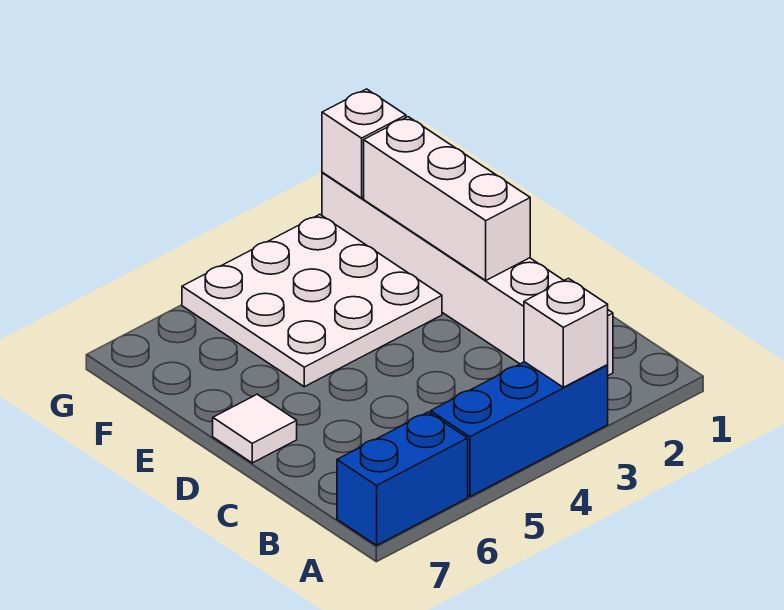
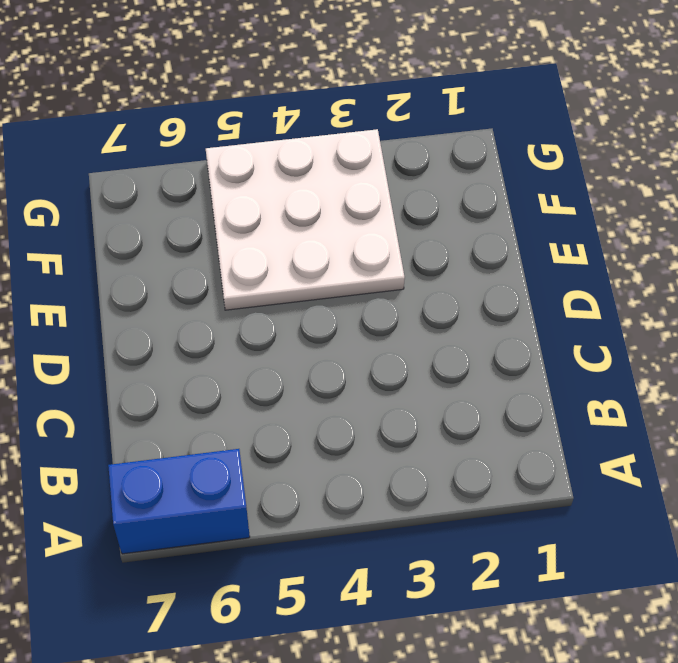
none -> blue brick A3:A5 level 1
none -> white brick B2:G2 level 1

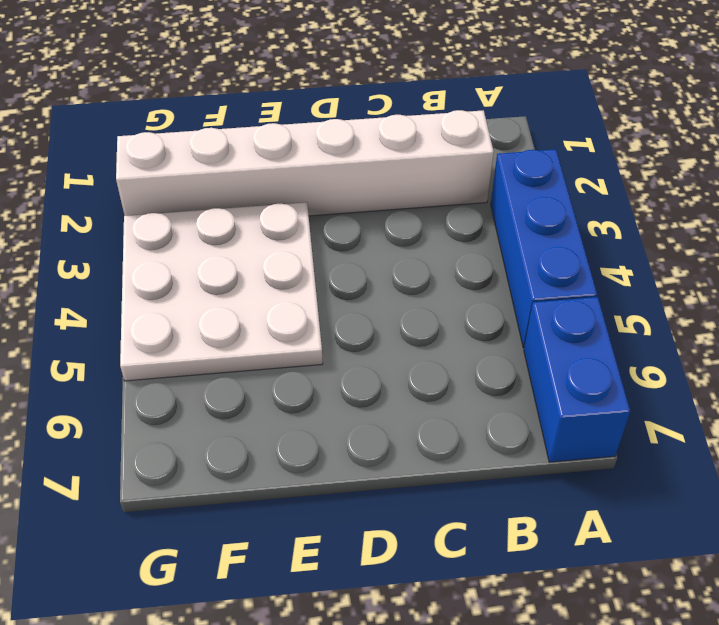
none -> white tile D7 level 1
none -> white brick A3 level 2

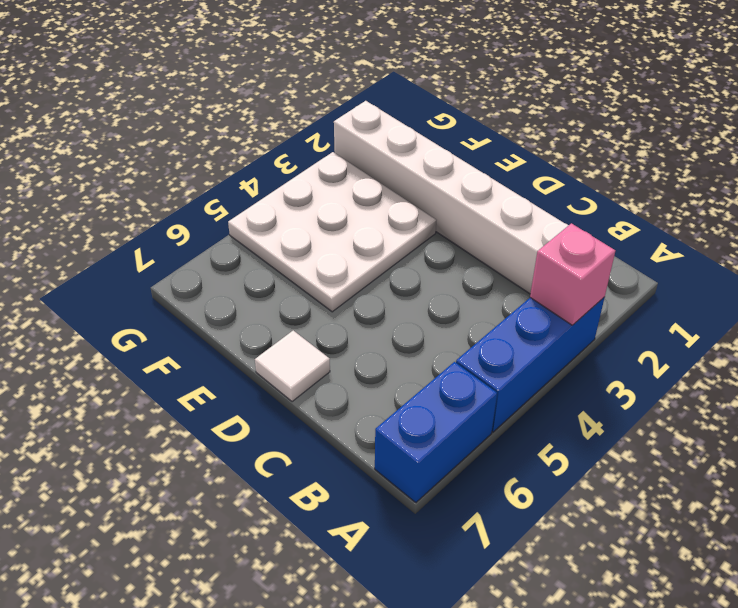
pink brick A3 level 2 -> white brick A3 level 2
none -> white brick D2:F2 level 2
none -> white brick G2 level 2

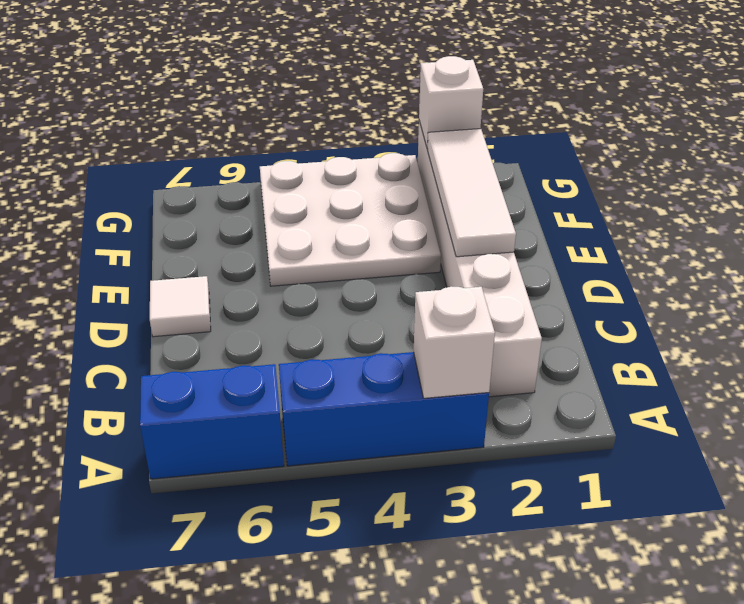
white tile D2:F2 level 2 -> white brick D2:F2 level 2

